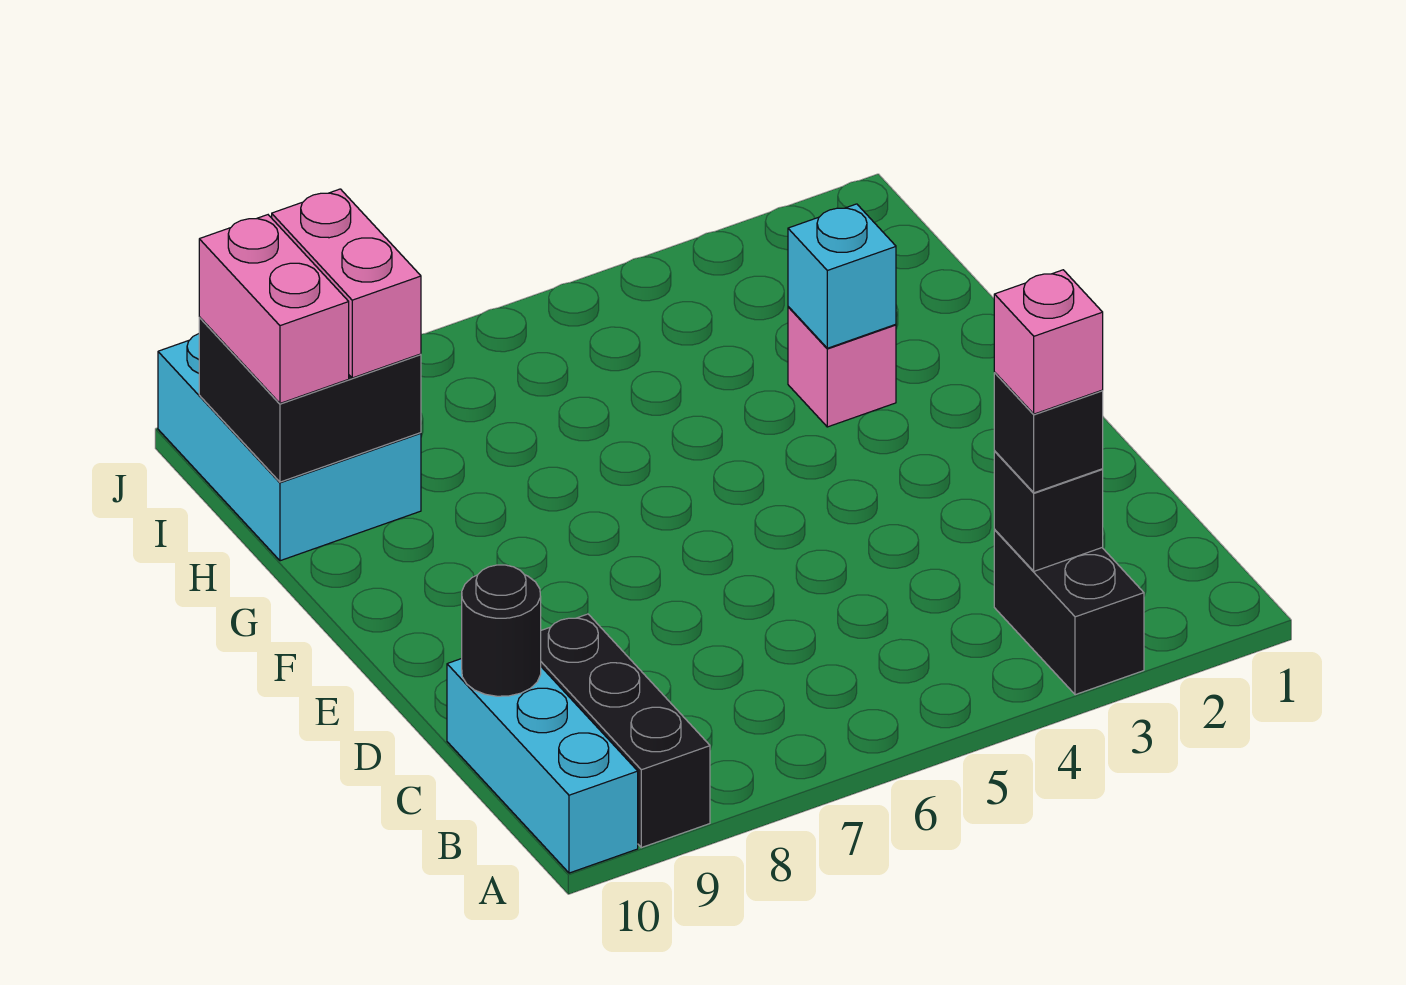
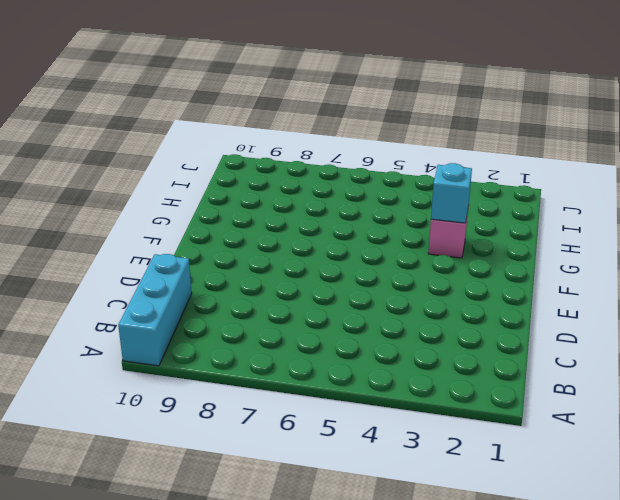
none -> black brick A3:B3 level 1
none -> black brick A9:C9 level 1
none -> cyan brick H9:J10 level 1

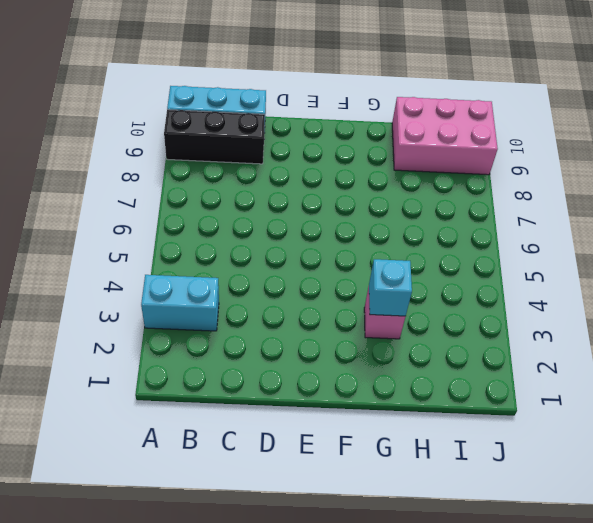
cyan brick A3:B3 level 1 -> black brick A3:B3 level 1
pink brick H9:J10 level 1 -> cyan brick H9:J10 level 1
none -> black brick B3 level 2
none -> black round brick C10 level 2
none -> black brick H9:I10 level 2

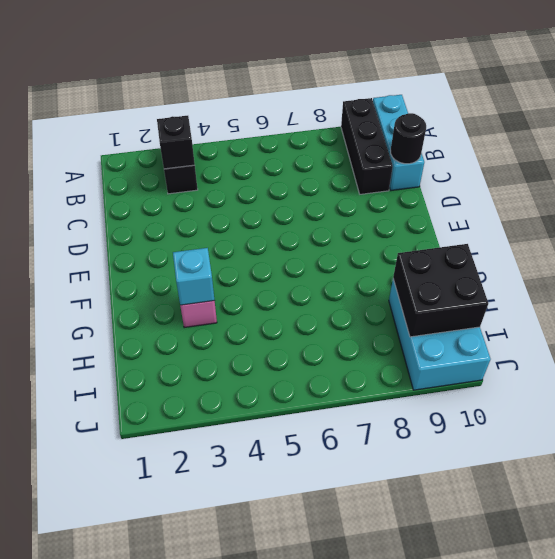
none -> black brick B3 level 3
none -> pink brick H9:I9 level 3
none -> pink brick H10:I10 level 3

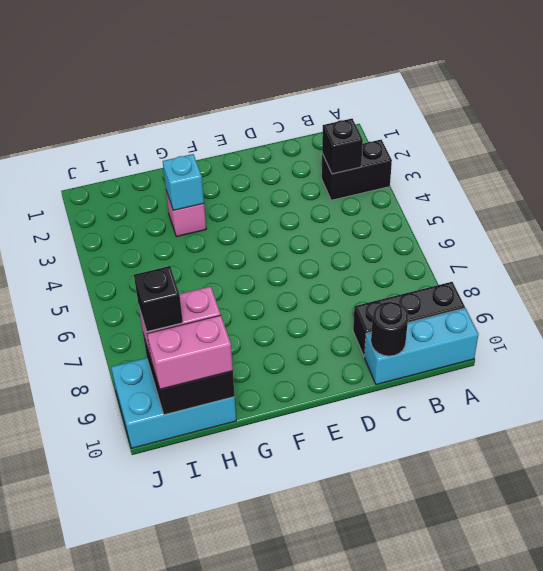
black brick I9 level 4 -> black brick B3 level 3
none -> pink brick B3 level 4

